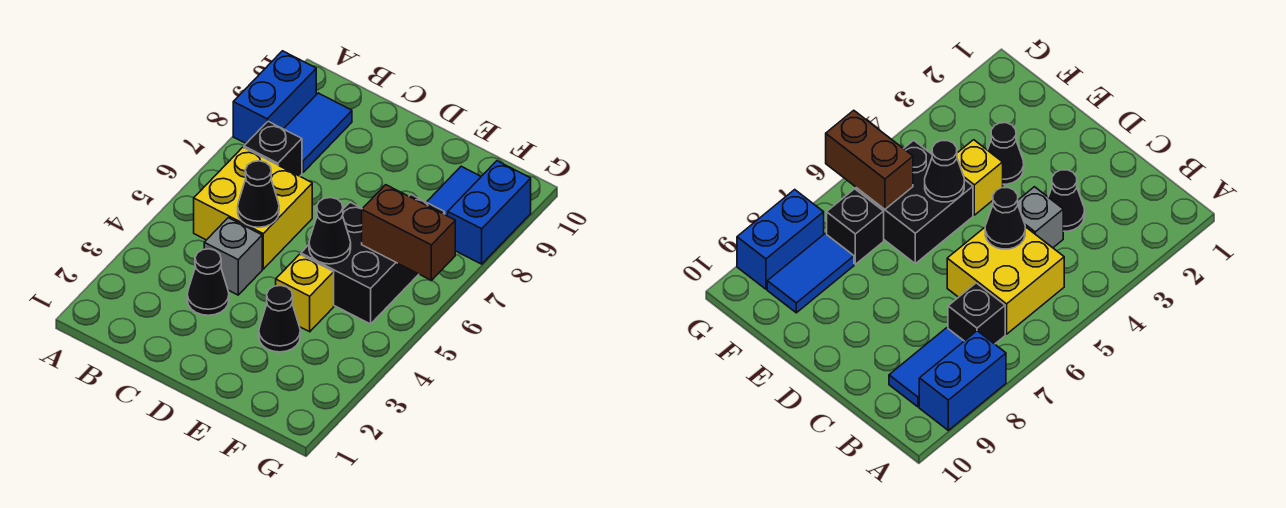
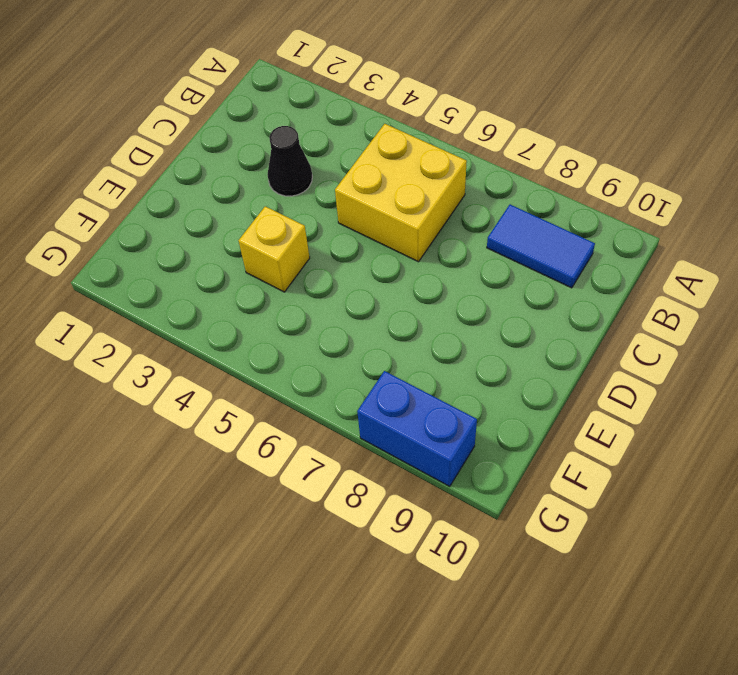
none -> blue brick A8:A9 level 1
none -> black brick B7 level 1
none -> grey brick C4 level 1

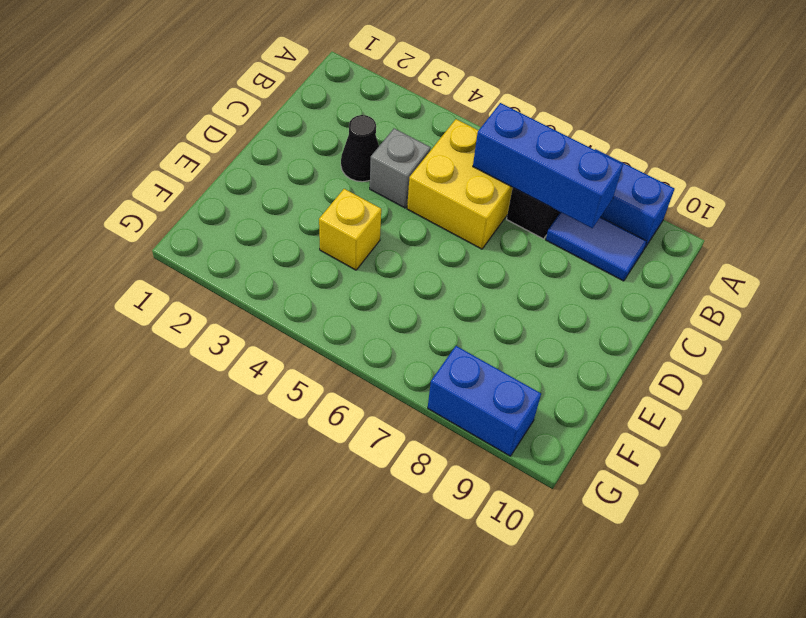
blue brick B6:B8 level 2 -> none
none -> black cone E3 level 1
none -> black brick E5:F6 level 1
none -> black brick F7 level 1

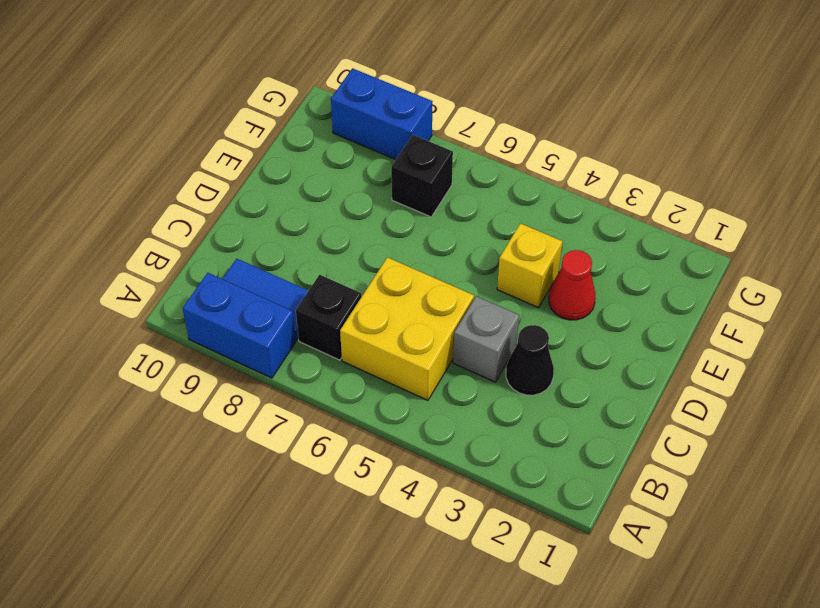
red cone E3 level 1 -> black cone E3 level 1
none -> black brick E5:F6 level 1
none -> blue tile F8:F9 level 1
none -> black cone C5 level 2

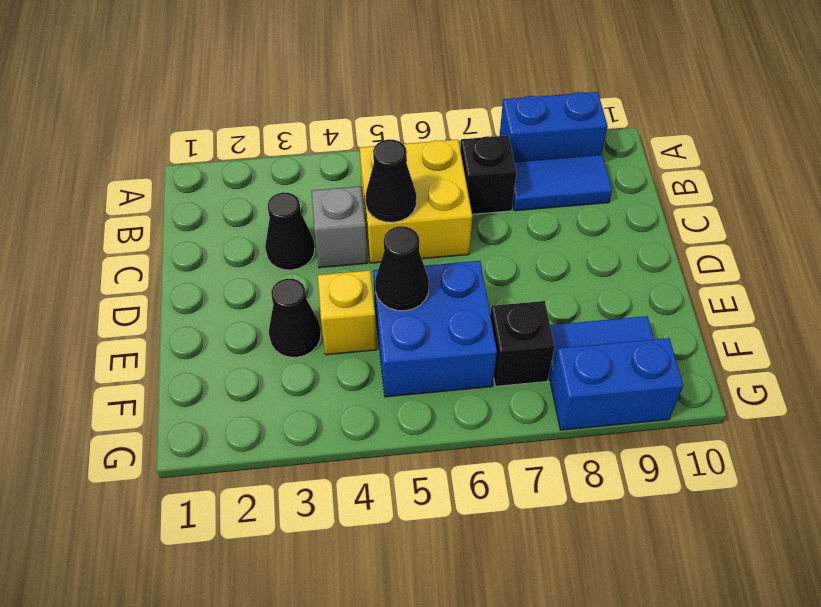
blue brick E5:F6 level 1 -> black brick E5:F6 level 1
none -> brown brick F6:G6 level 2

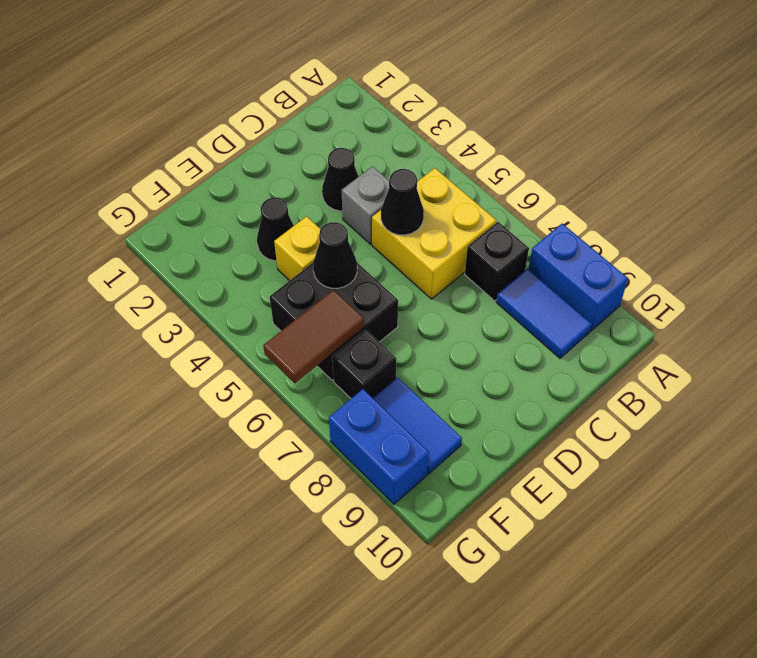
brown tile F6:G6 level 2 -> brown brick F6:G6 level 2

